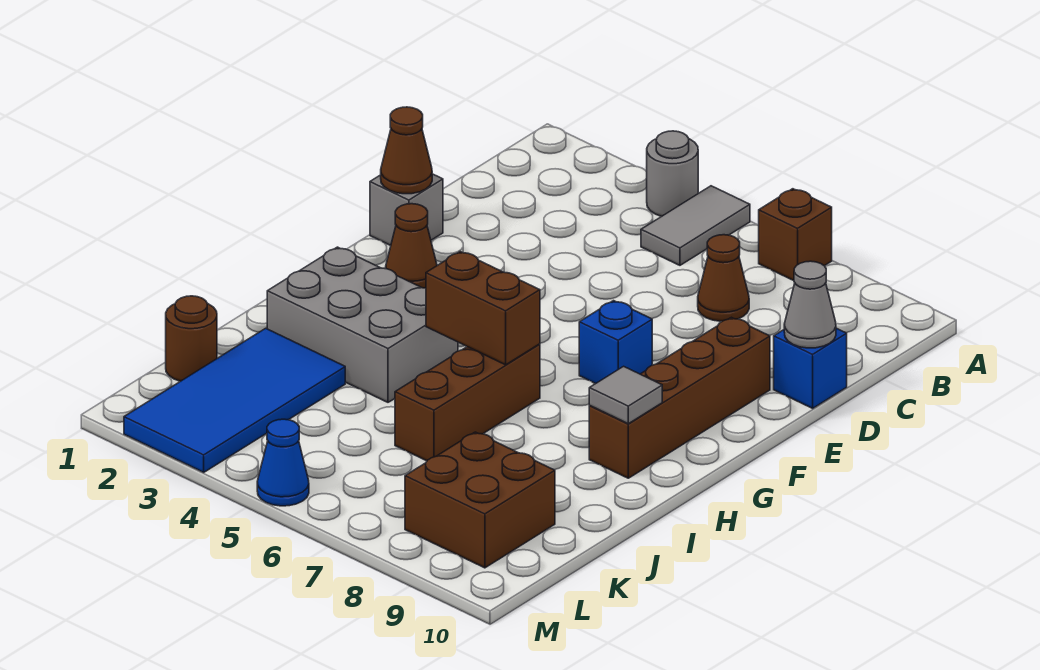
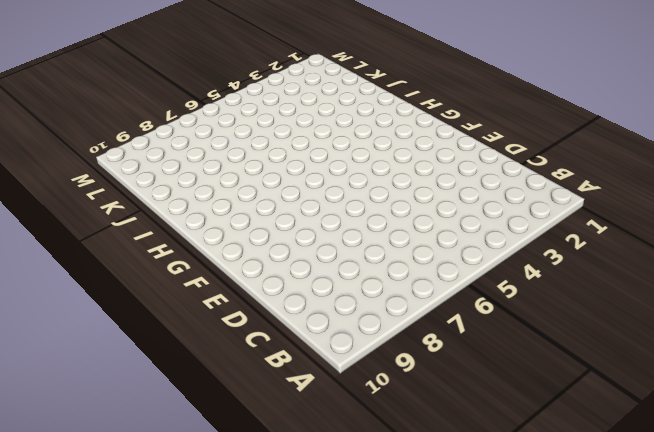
none -> grey round brick A4 level 1
none -> grey tile A5:B5 level 1
none -> brown brick A7 level 1

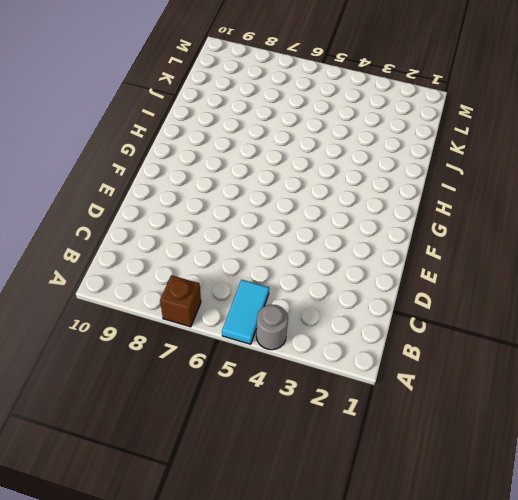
cyan tile A5:B5 level 1 -> grey tile A5:B5 level 1
none -> brown cone C7 level 1
none -> blue brick D10 level 1
none -> grey brick E1 level 1

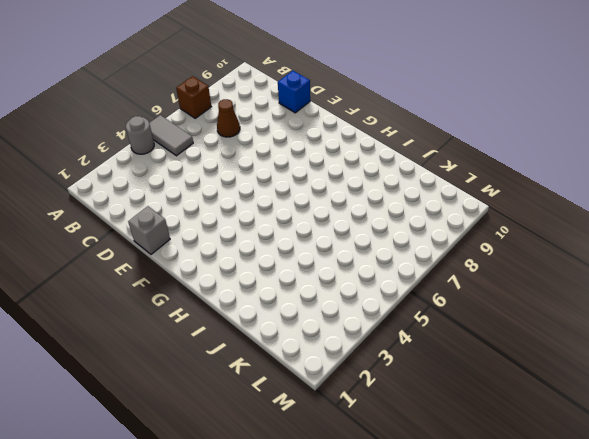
none -> brown brick E9:H9 level 1
none -> brown cone F2 level 1
none -> blue brick F7 level 1

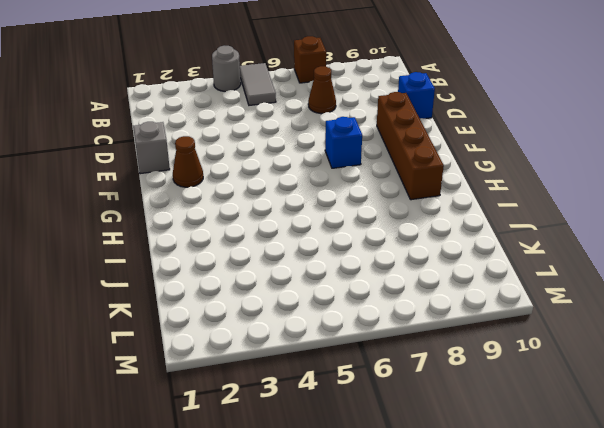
none -> grey brick H2:I4 level 1
none -> brown brick H6:J6 level 1
none -> blue tile J2:M3 level 1

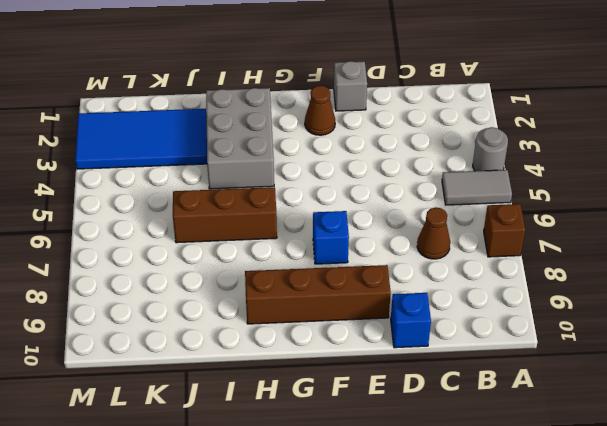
none -> brown round brick K1 level 1
none -> brown brick K8:L9 level 1
none -> blue cone M5 level 1

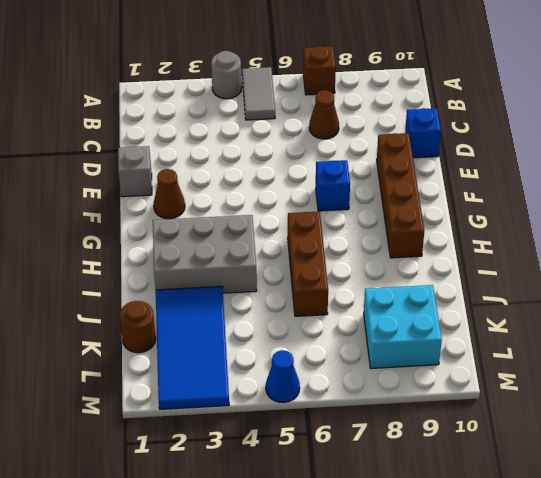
cyan brick K8:L9 level 1 -> brown brick K8:L9 level 1
none -> grey cone D10 level 2
none -> brown cone E1 level 2
none -> brown brick H5:H6 level 2

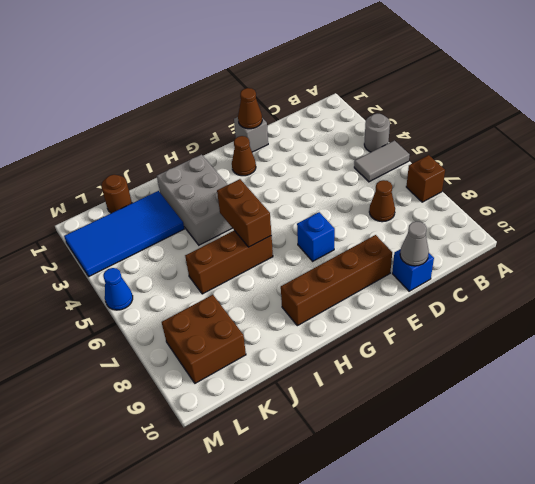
none -> grey tile H9 level 2

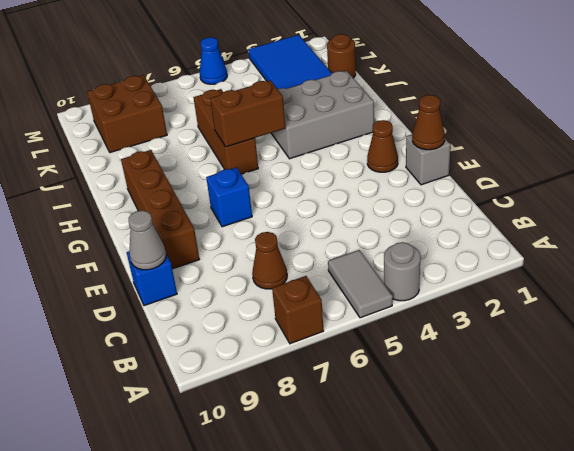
none -> grey tile H9 level 2

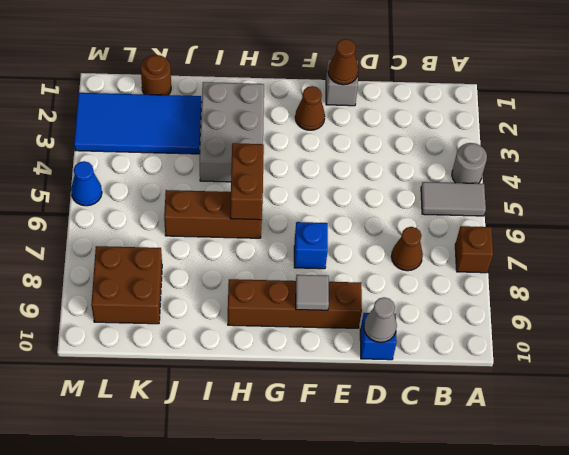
grey tile F9 level 2 -> grey tile H9 level 2

